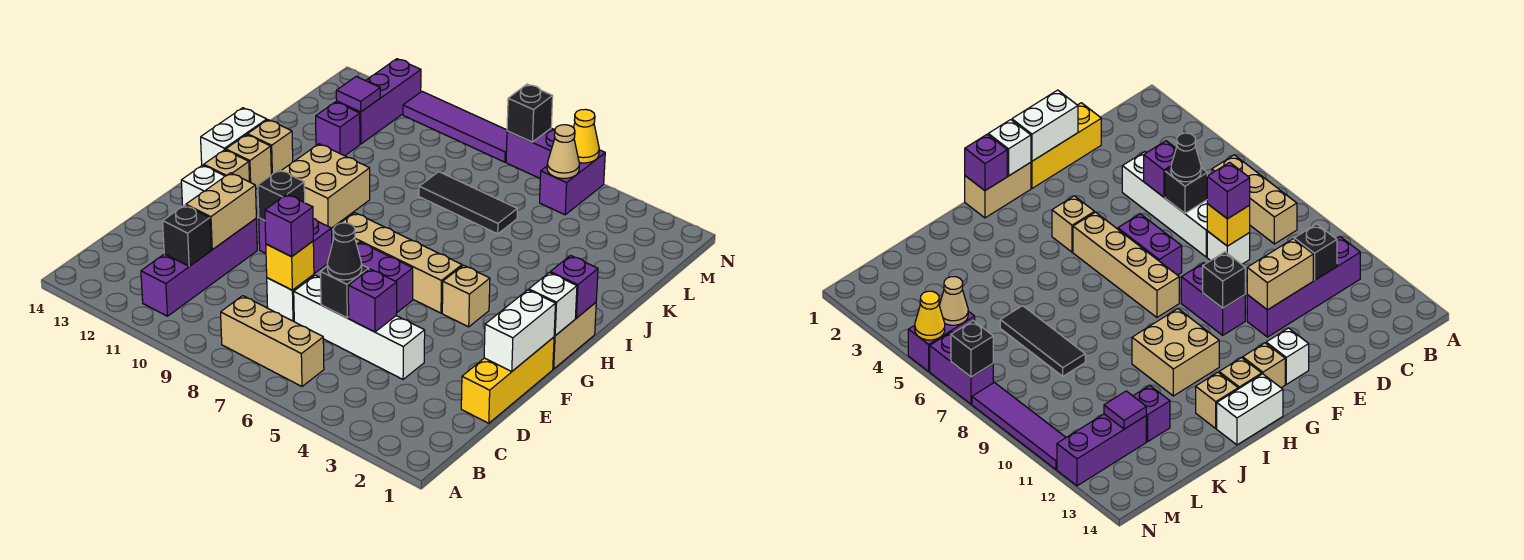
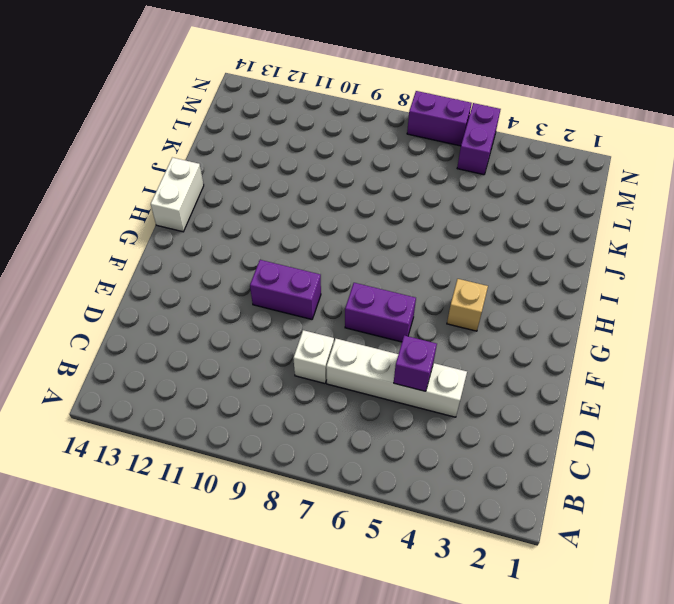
none -> tan brick B6:B8 level 1
none -> purple brick B11:E11 level 1
none -> yellow brick D1:F1 level 1
none -> white brick F13 level 1

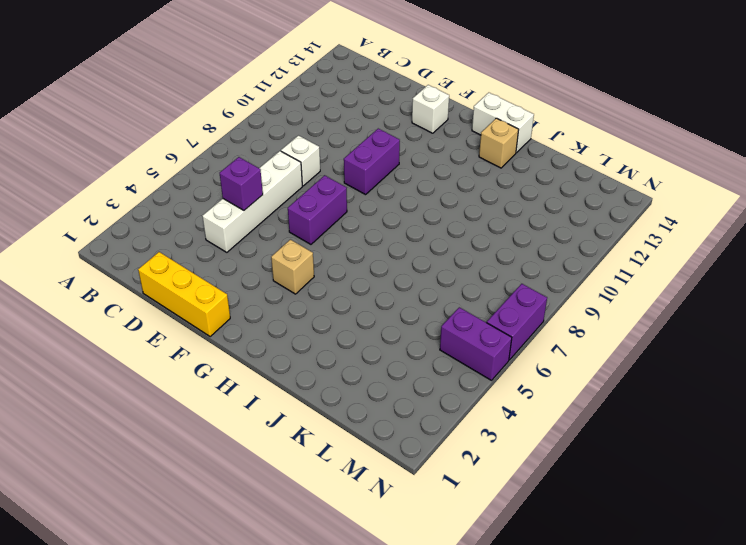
none -> tan brick B6:B8 level 1
none -> purple brick B11:E11 level 1
none -> tan brick G1:H1 level 1
none -> tan brick G5:G8 level 1

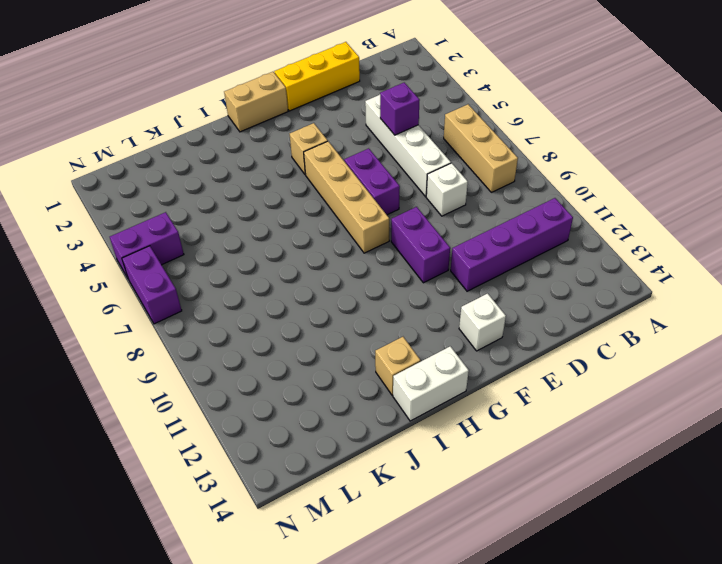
none -> tan brick G13 level 1
none -> tan brick H10:I11 level 1
none -> tan brick H13 level 1
none -> black tile K6:K8 level 1

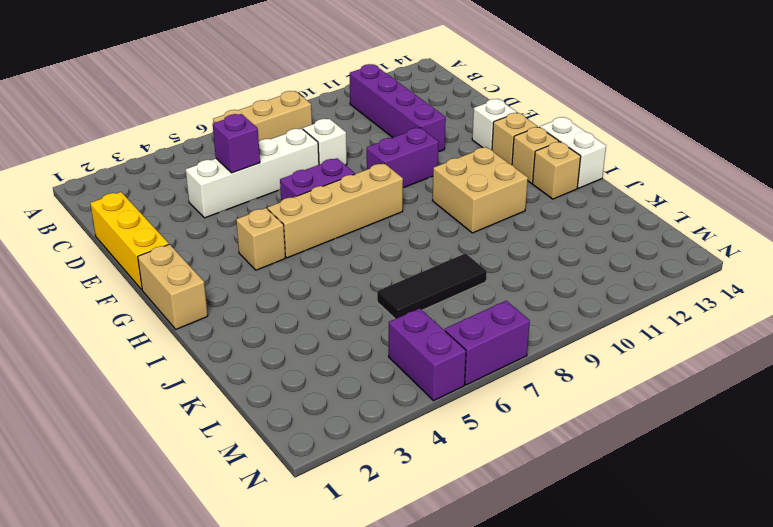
none -> purple brick K12 level 1
none -> purple brick L12:N12 level 1
none -> purple tile N8:N11 level 1
none -> black brick C11 level 2

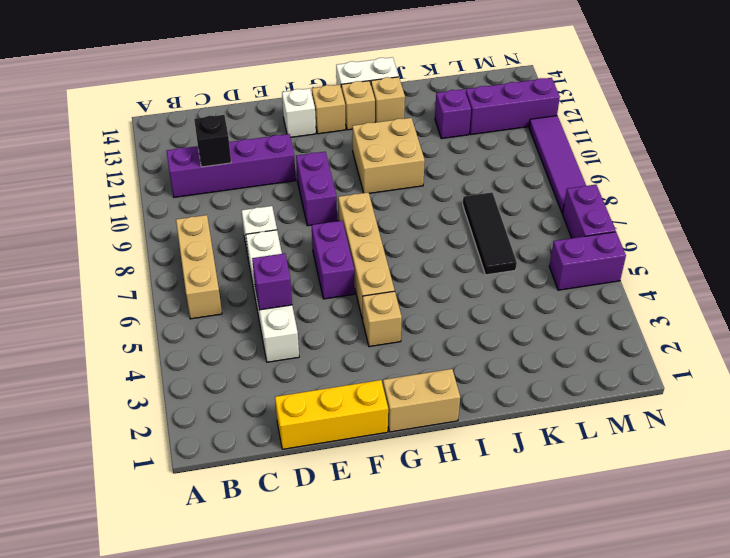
none -> black brick D6 level 2
none -> yellow brick D8 level 2
none -> tan brick D11:E11 level 2
none -> white brick E1:F1 level 2

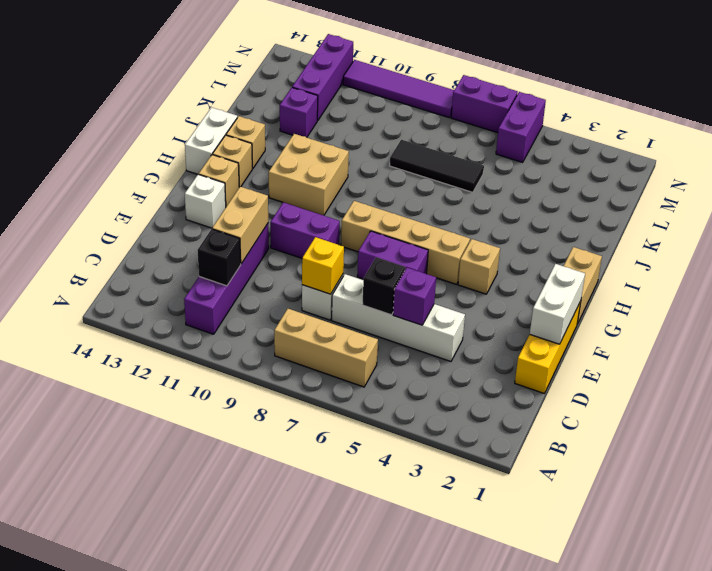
none -> black brick F10 level 2
none -> white brick G1 level 2
none -> purple brick H1 level 2
none -> purple tile L12 level 2

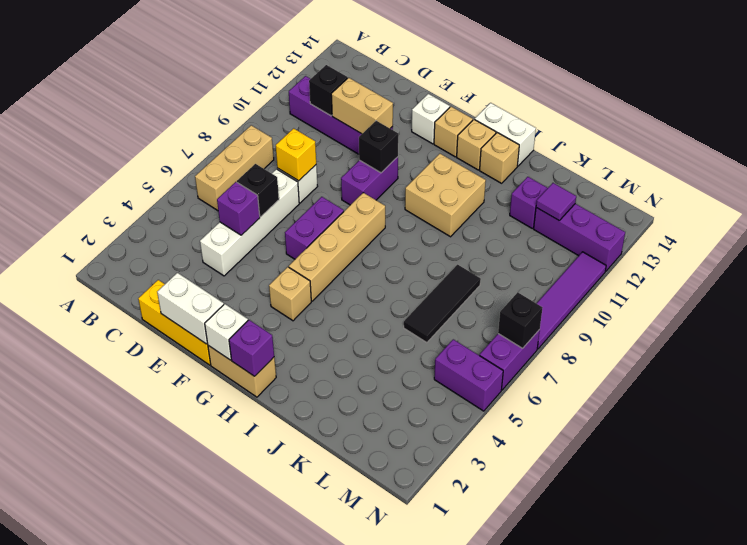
none -> tan cone M5 level 2
none -> yellow cone N5 level 2
none -> black cone D6 level 3
none -> purple brick D8 level 3

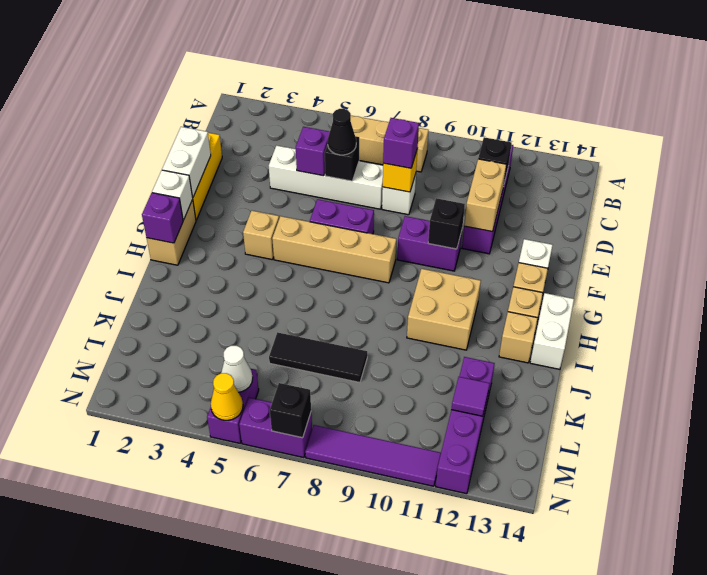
white cone M5 level 2 -> tan cone M5 level 2

